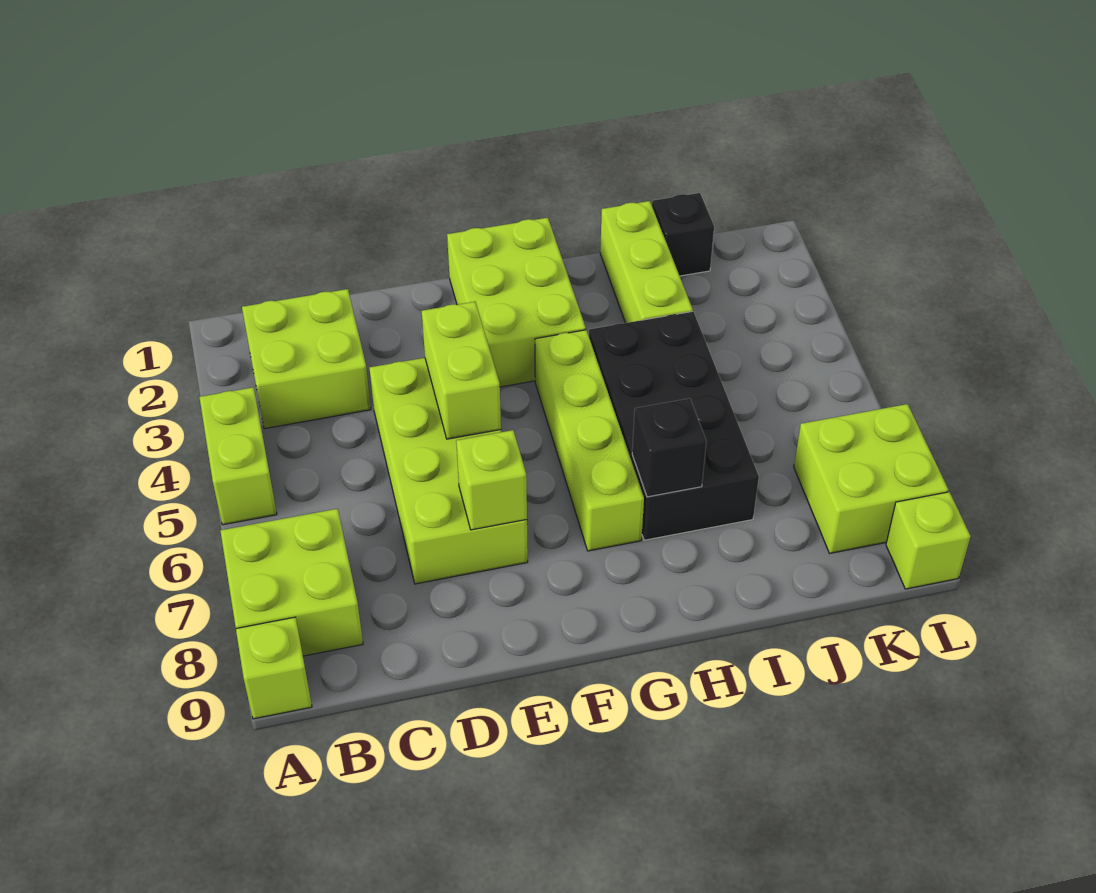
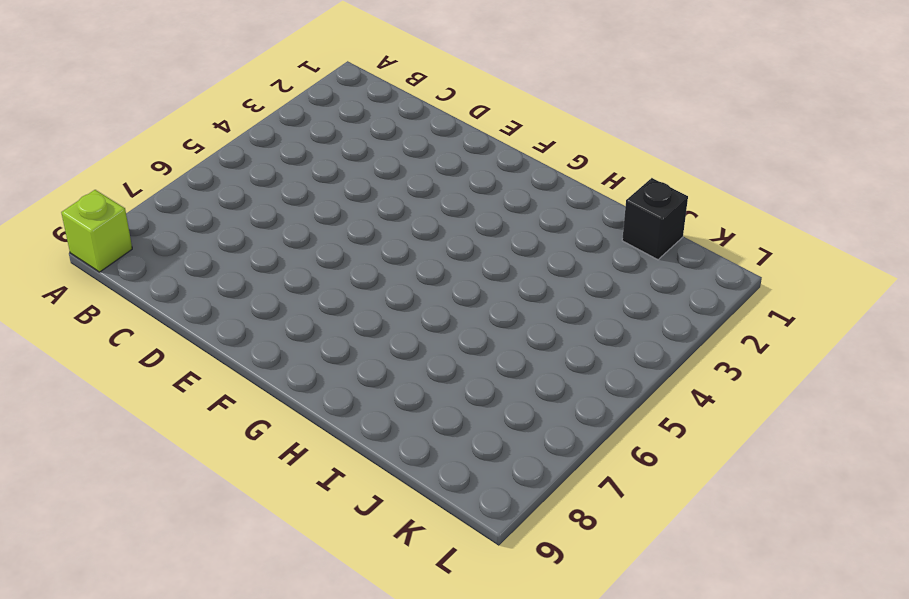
none -> lime brick A4:A5 level 1
none -> lime brick A7:B8 level 1
none -> lime brick B2:C3 level 1

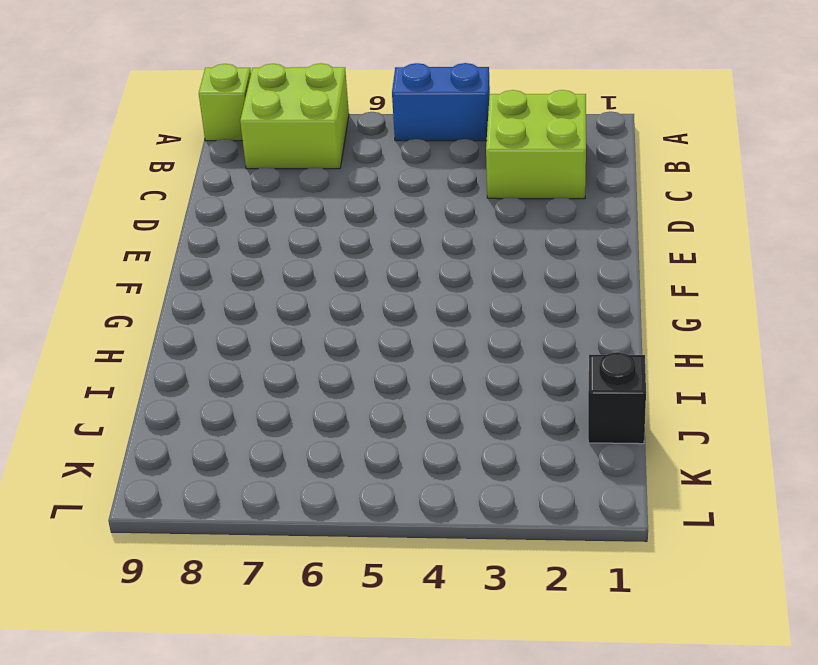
blue brick A4:A5 level 1 -> lime brick A4:A5 level 1
none -> lime brick D4:E7 level 1
none -> lime brick F1:G3 level 1
none -> lime brick G4:G7 level 1

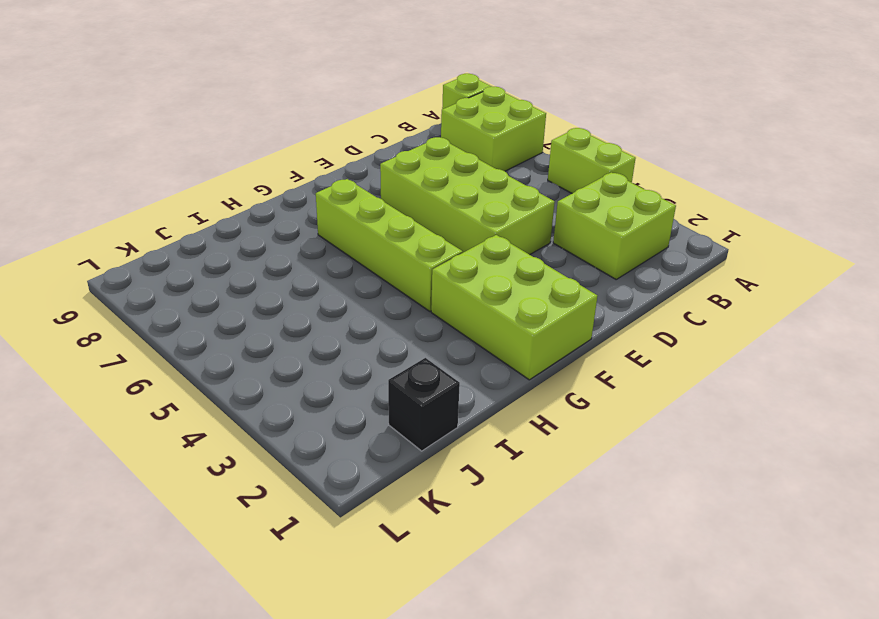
none -> black brick H4:I7 level 1
none -> lime brick I1:I3 level 1
none -> lime brick K7:L8 level 1

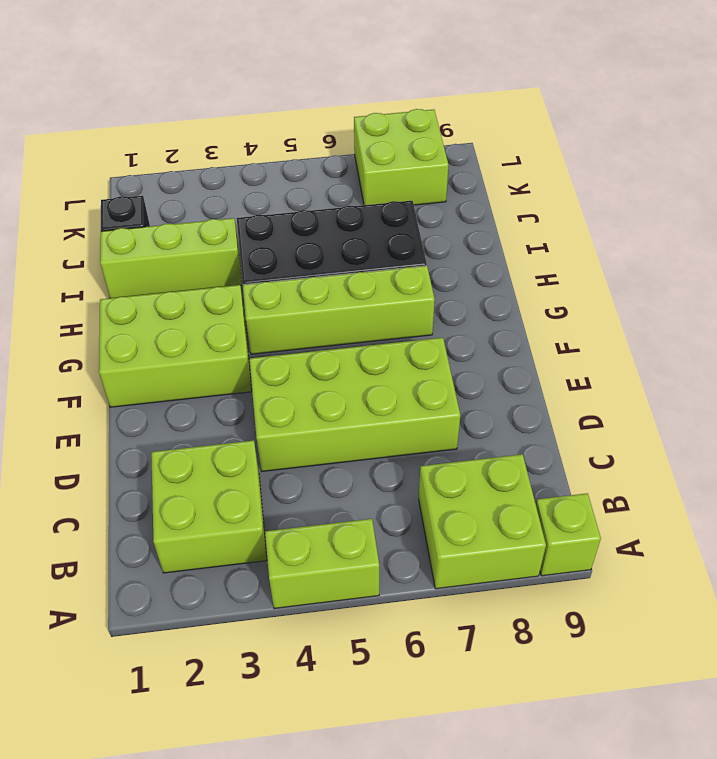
none -> lime brick L9 level 1
none -> lime brick E4:E5 level 2
none -> lime brick E7 level 2

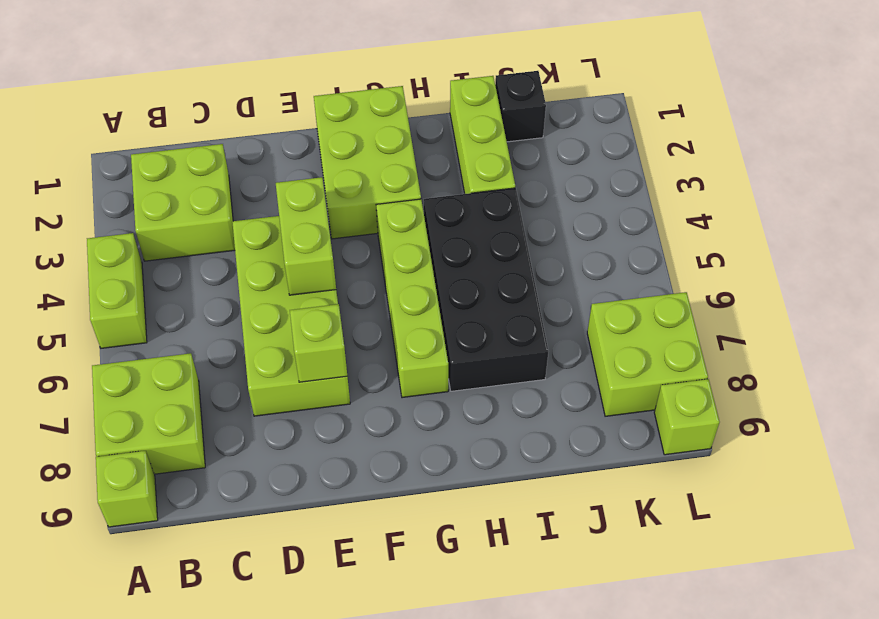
none -> black brick H7 level 2

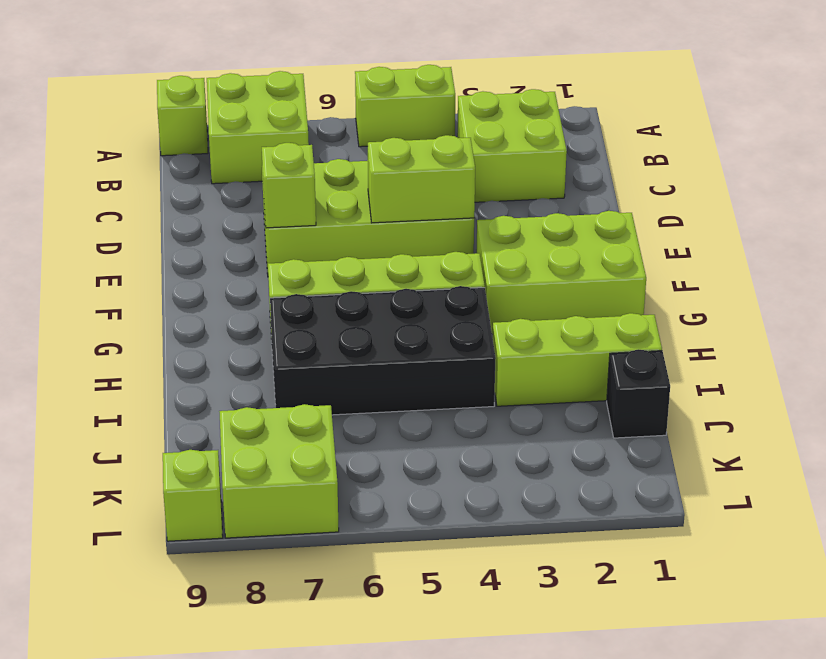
none -> black brick H7 level 2

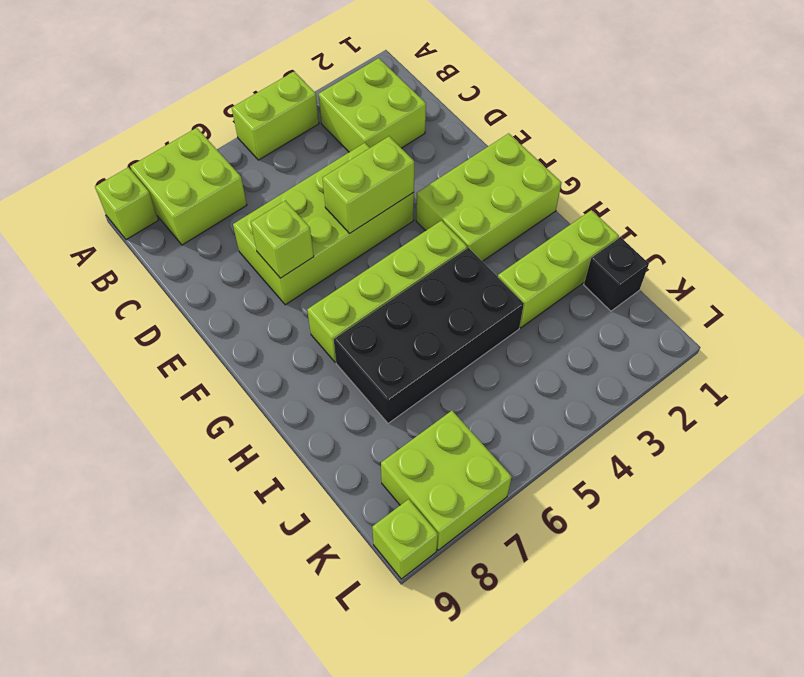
none -> black brick H7 level 2

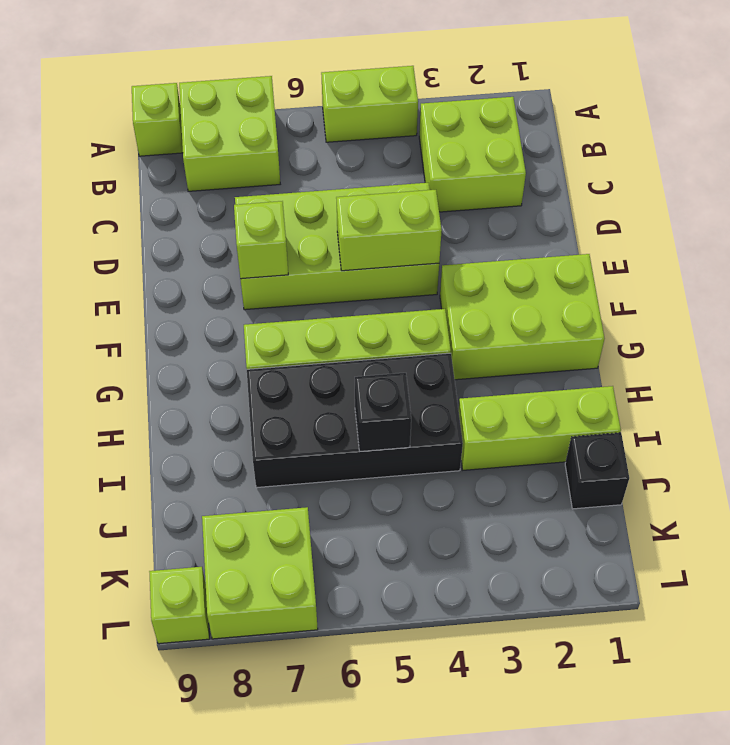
black brick I5 level 2 -> black brick H7 level 2

